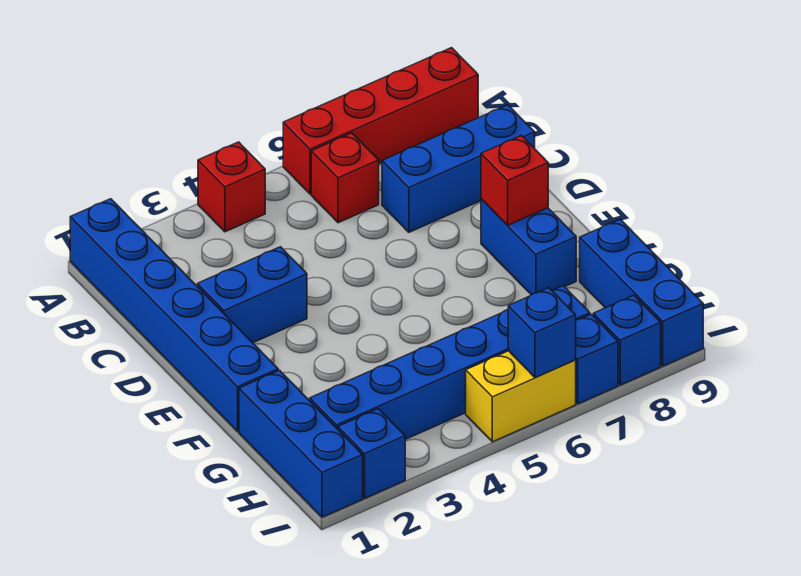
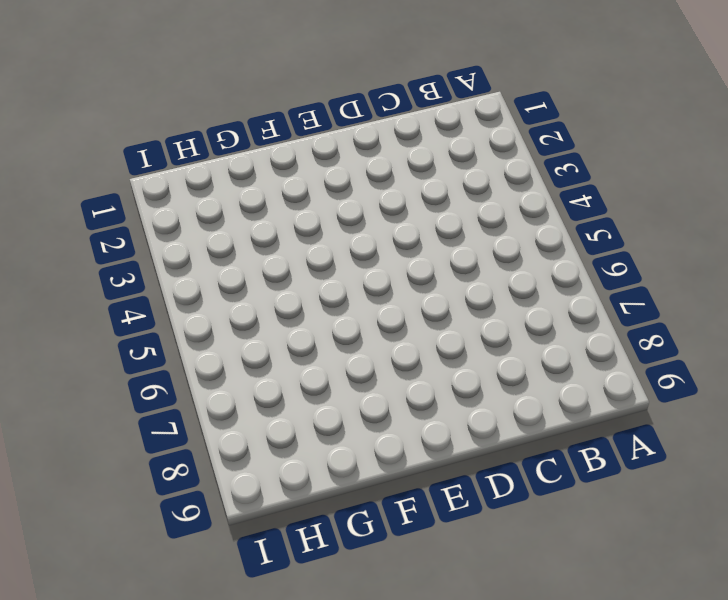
none -> blue brick A1:F1 level 1
none -> red brick A4 level 1
none -> red brick A6:A9 level 1

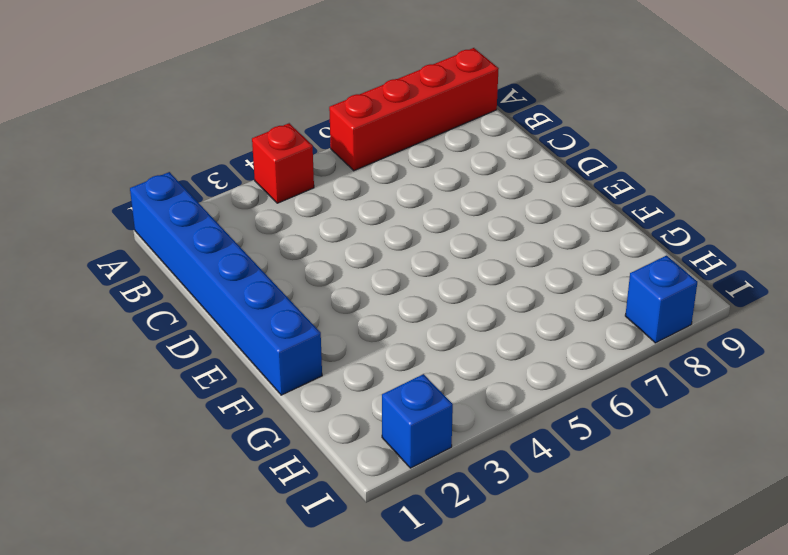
none -> red brick B6 level 1
none -> blue brick C7:C9 level 1
none -> blue brick D2:D3 level 1

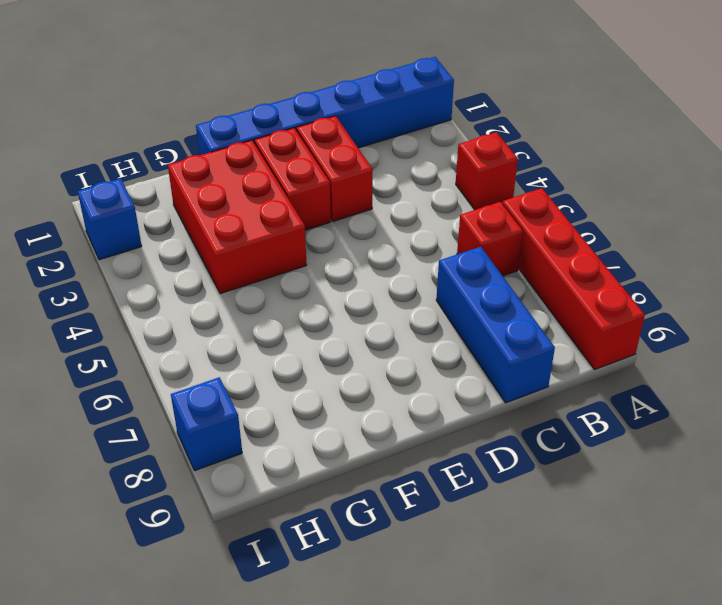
red brick D2:D3 level 1 -> blue brick D2:D3 level 1
red brick E2:E3 level 1 -> none
red brick F2:G4 level 1 -> none
none -> blue brick E8:F8 level 1
none -> blue brick G1:I1 level 1
none -> blue brick G9:I9 level 1

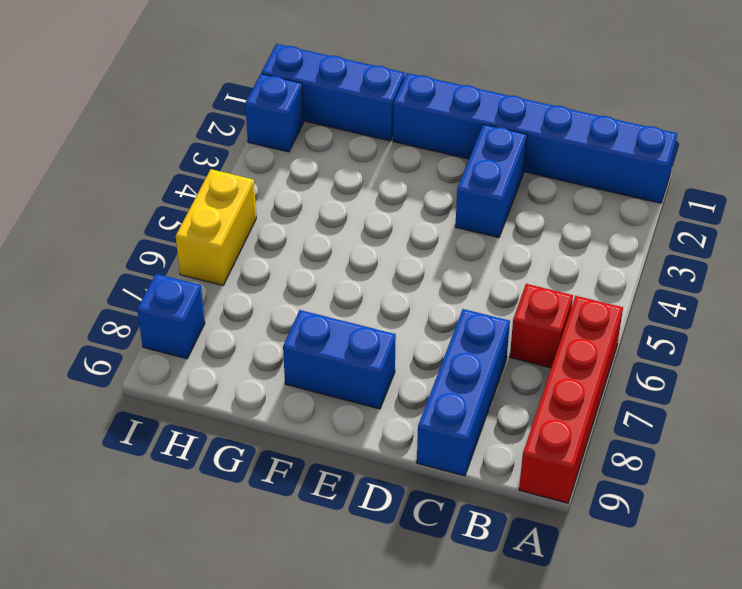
none -> red brick A4 level 1
none -> blue brick G9:I9 level 1
none -> blue brick H2:H7 level 1

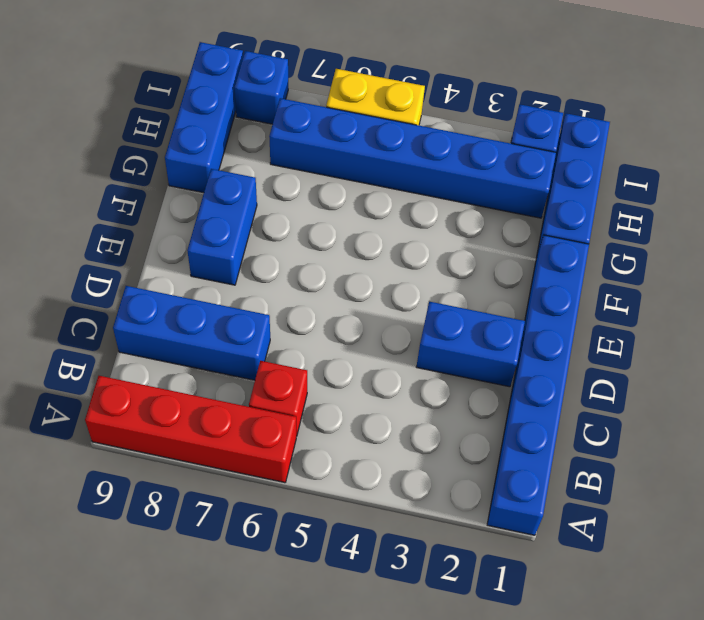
none -> red brick A4 level 1
none -> blue brick I7 level 1
none -> red brick E8 level 2

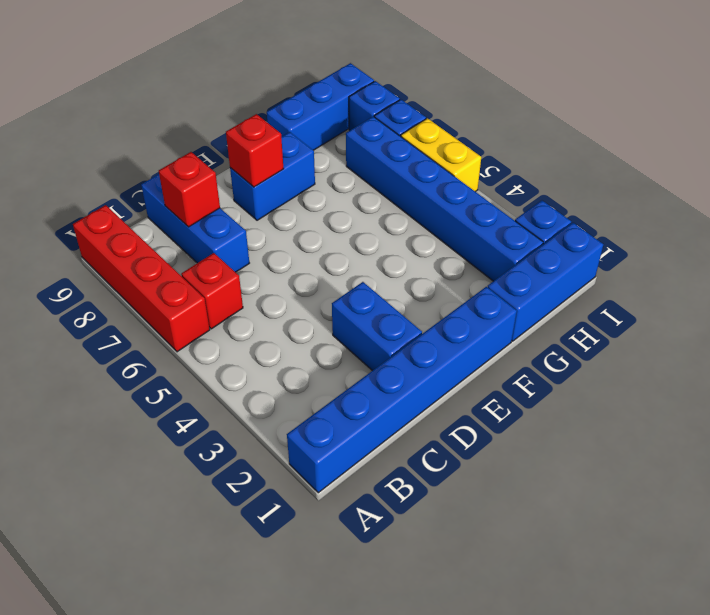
red brick C8 level 2 -> red brick A4 level 1
none -> blue brick I6 level 2

